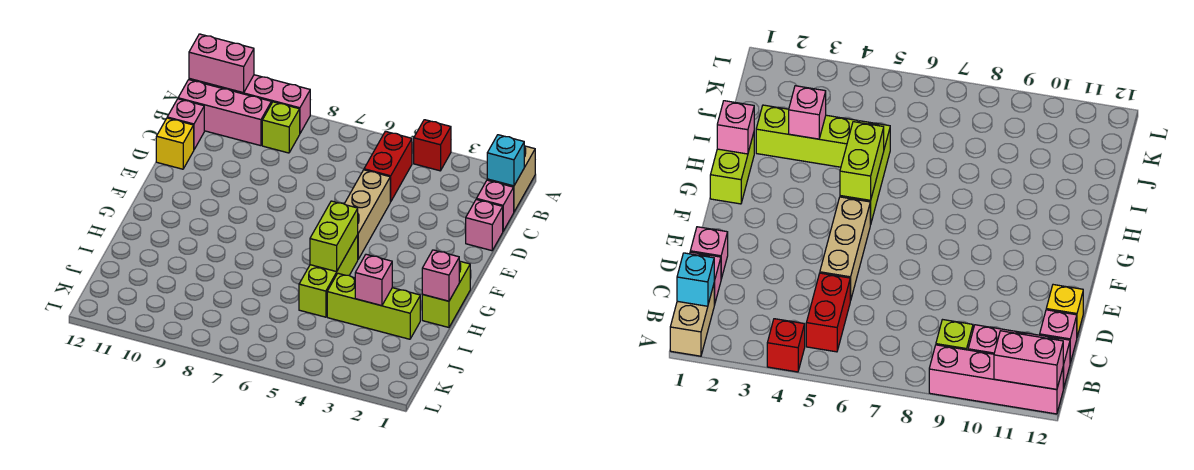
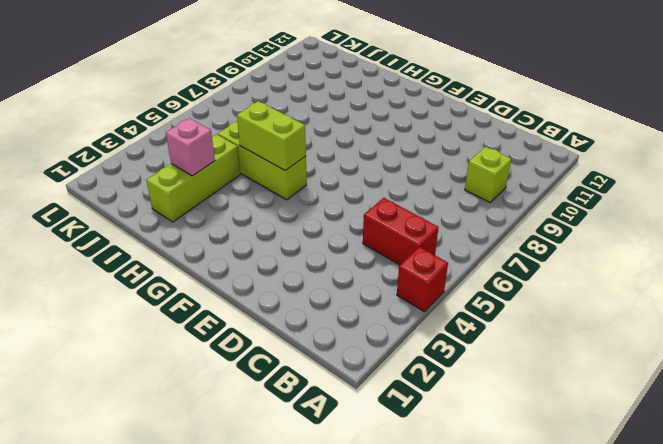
none -> tan brick A1:B1 level 1
none -> pink brick A9:A12 level 1
none -> pink brick B10:B12 level 1

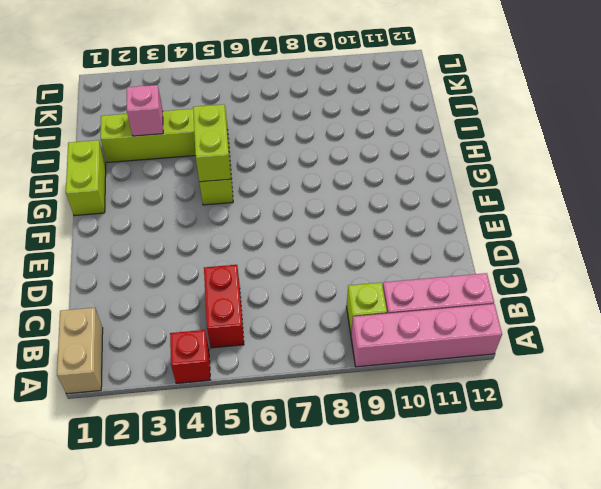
none -> pink brick C1 level 1
none -> pink brick C12 level 1
none -> pink brick D1 level 1

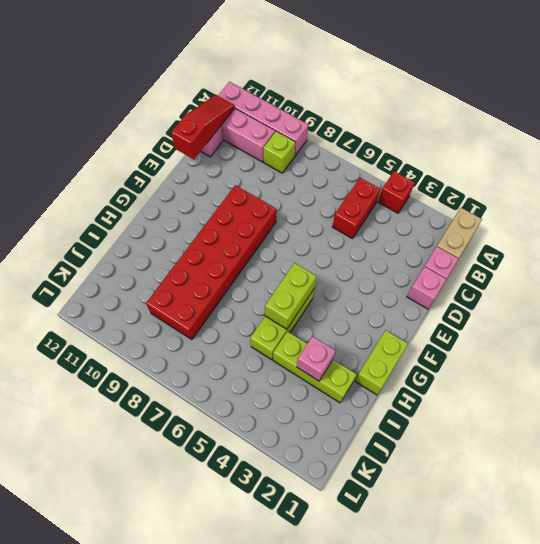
red slope B12:D12 level 2 top D -> none
red brick E8:J9 level 1 -> none
none -> tan brick D5:F5 level 1
none -> yellow brick D12 level 1
none -> pink brick A11:A12 level 2

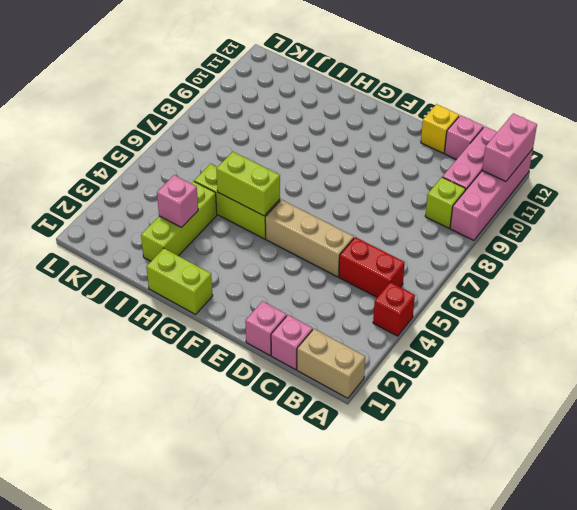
none -> cyan brick B1 level 2
none -> pink brick H1 level 2

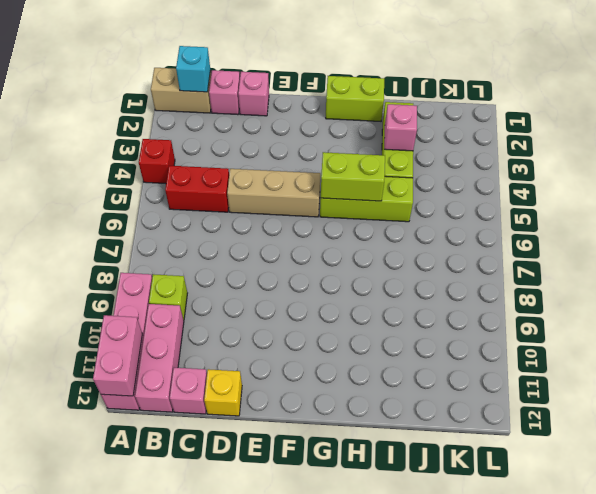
none -> pink brick H1 level 2

